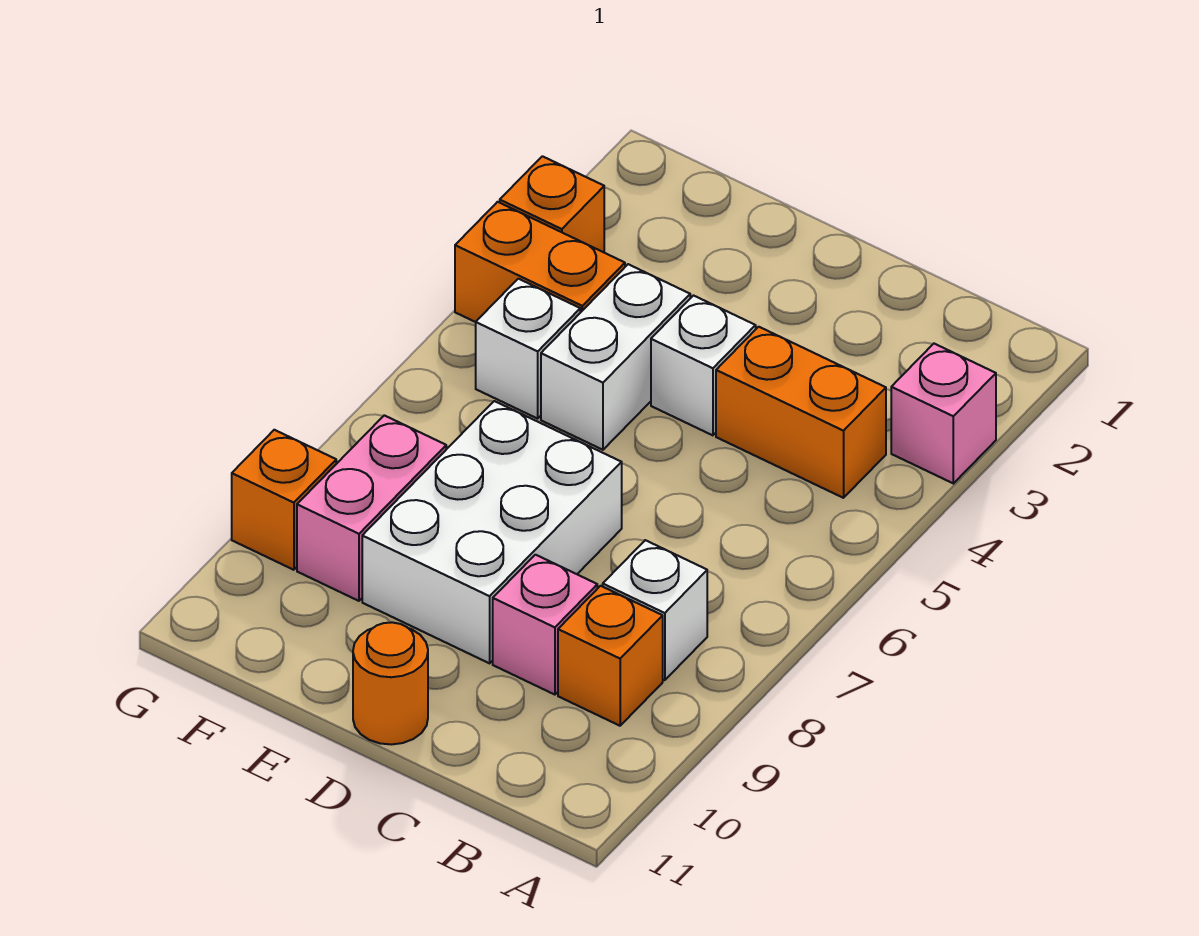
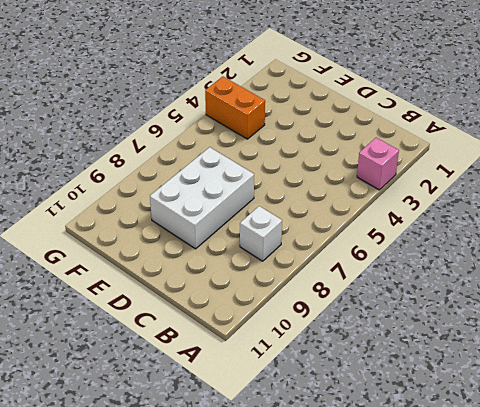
none -> orange brick B4:C4 level 1
none -> orange brick B9 level 1
none -> pink brick C9 level 1

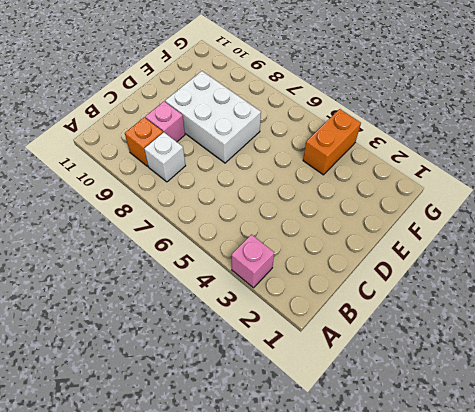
none -> orange brick B4:C4 level 1
none -> white brick D4 level 1
none -> orange round brick D11 level 1

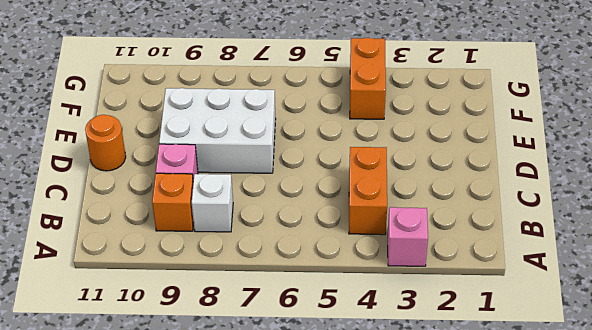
none -> white brick D4 level 1
none -> white brick E4:E5 level 1
none -> white brick F5 level 1

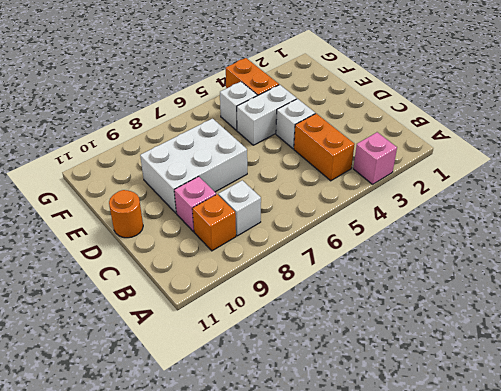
none -> pink brick F8:F9 level 1
none -> orange brick G3 level 1
none -> orange brick G9 level 1

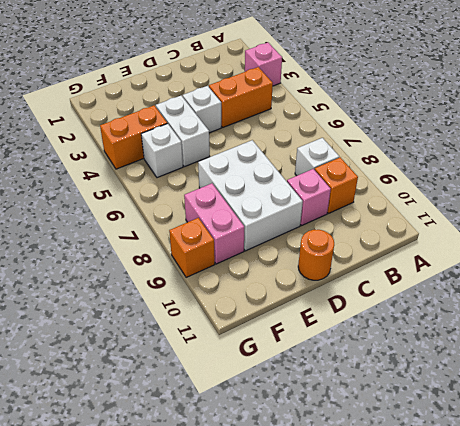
none -> orange brick G3 level 1

